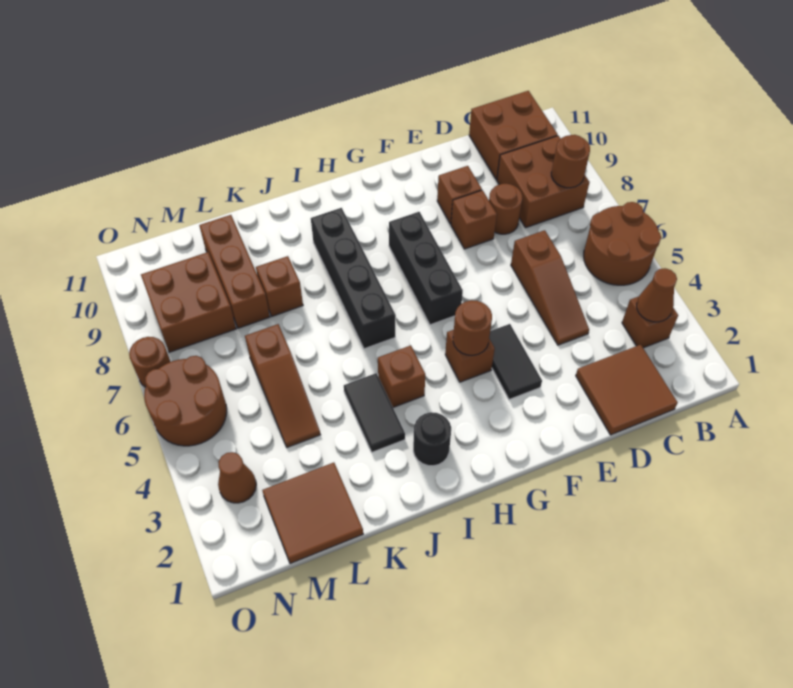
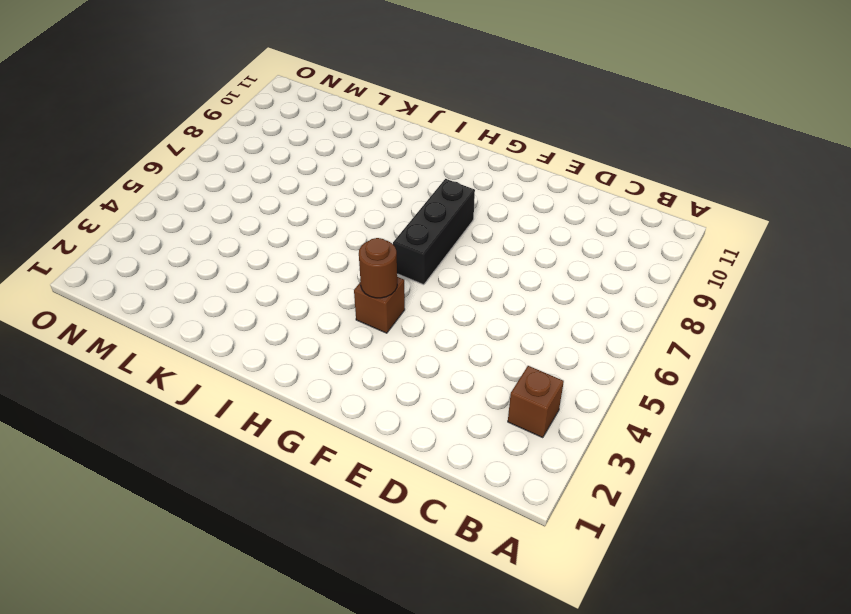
none -> brown round brick A5:B6 level 1
none -> brown brick B8:C9 level 1
none -> brown brick B10:C11 level 1

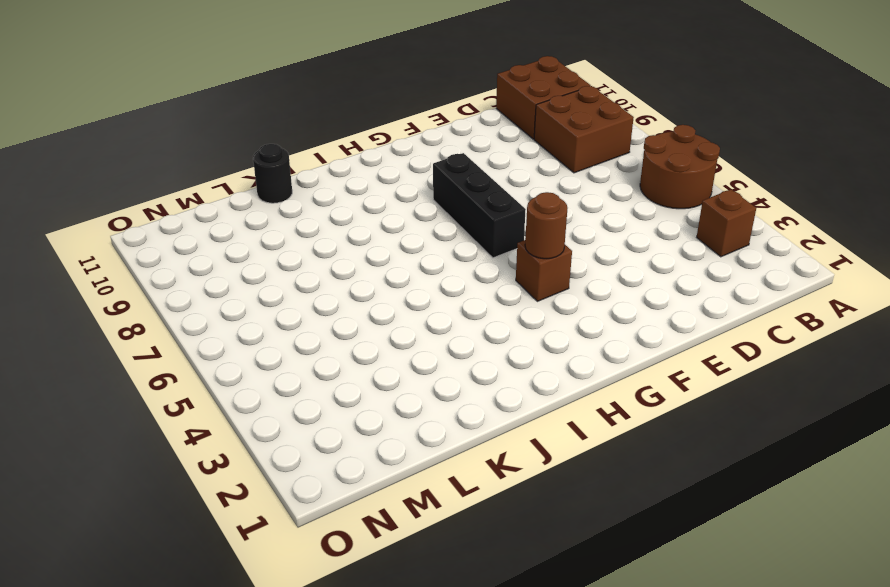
black round brick K11 level 1 -> black round brick I2 level 1
none -> brown tile C1:D2 level 1
none -> brown slope D4:D6 level 1 top 6
none -> brown round brick D8 level 1

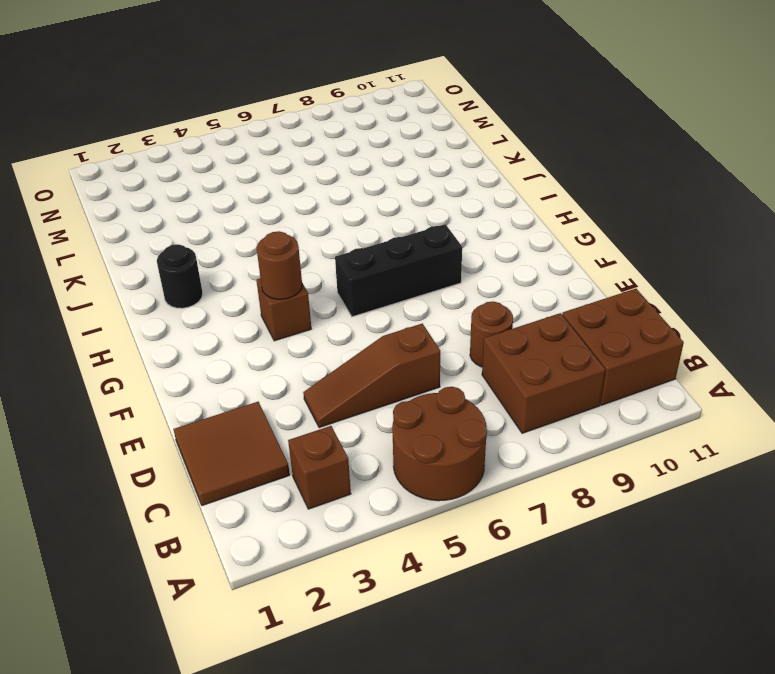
none -> brown brick E8 level 1
none -> brown brick E9 level 1
none -> black tile F3:F4 level 1

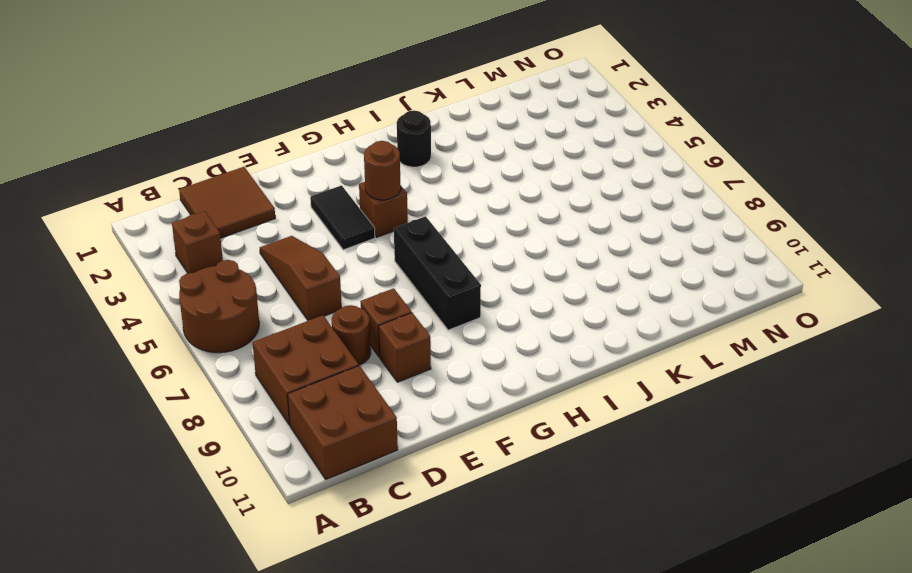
none -> brown brick I4 level 1
none -> black brick I6:I9 level 1
none -> black tile J3:J4 level 1

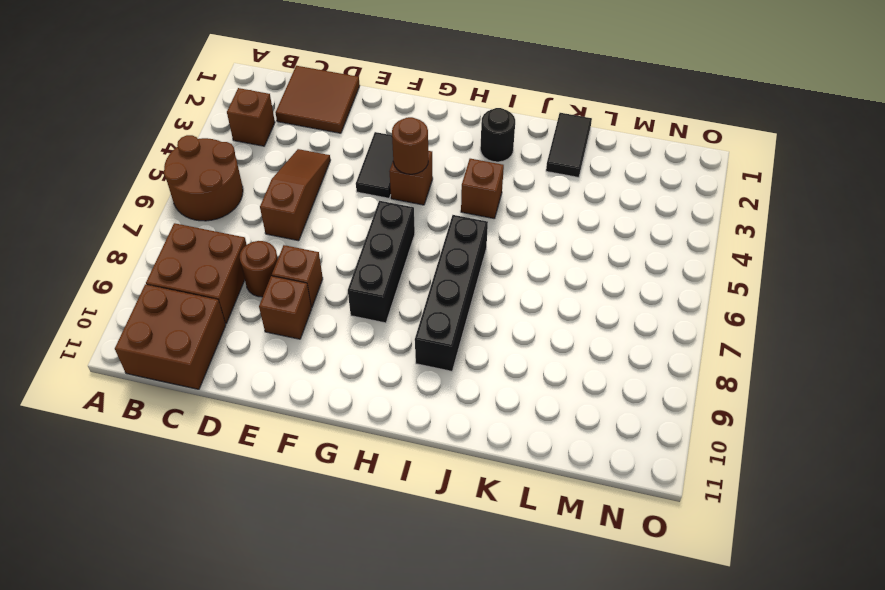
black tile K1:K2 level 1 -> black tile J3:J4 level 1
none -> brown brick K8 level 1
none -> brown tile L1:M2 level 1
none -> brown slope L4:L6 level 1 top 6

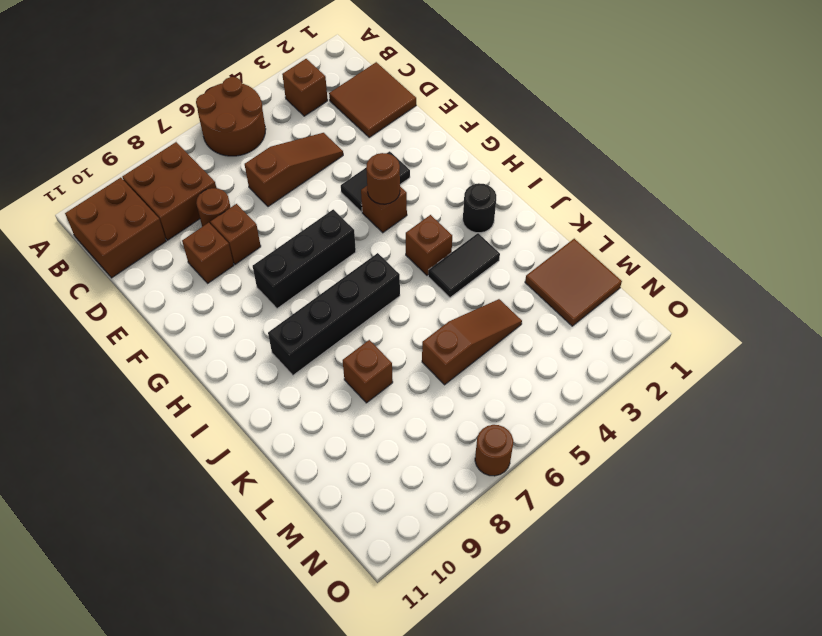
none -> brown brick L8:L10 level 1
none -> brown brick M8:N9 level 1
none -> brown cone N3 level 1

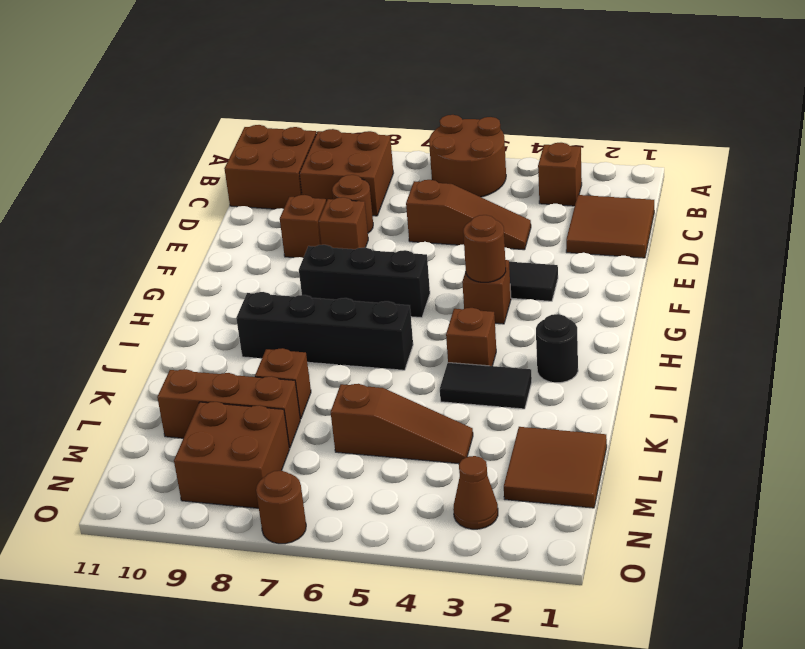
none -> brown round brick N5:O6 level 1
none -> brown cone B3 level 2
none -> brown round brick B8 level 2

